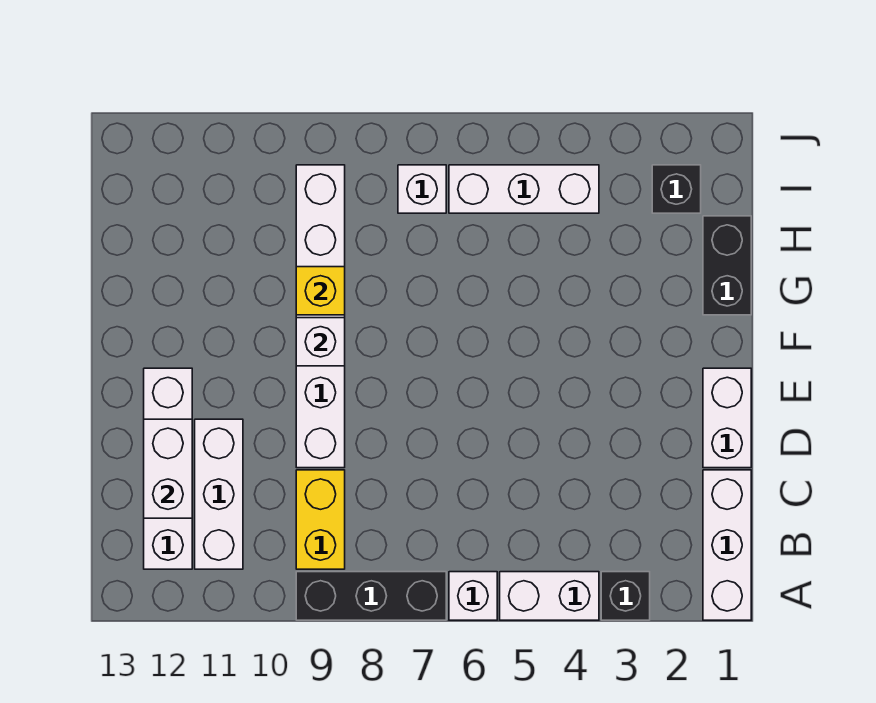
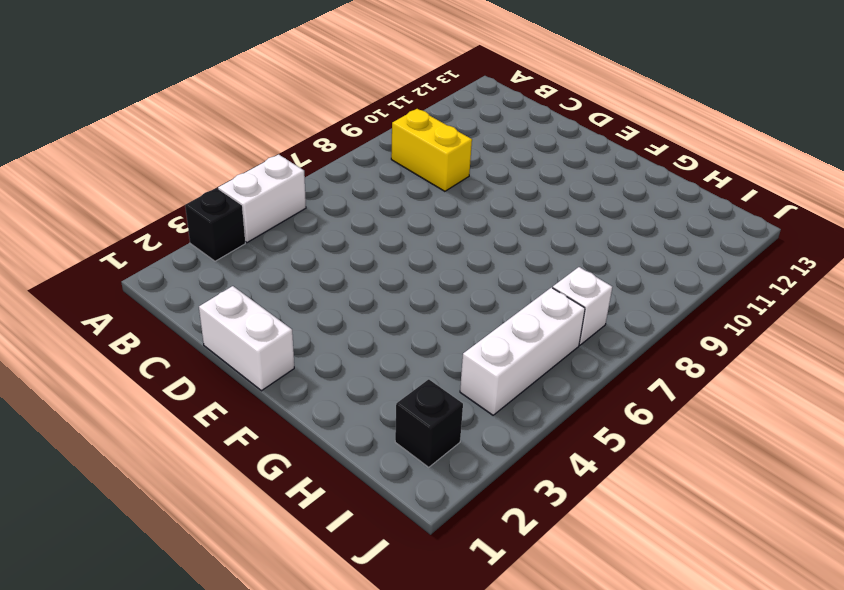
none -> white brick A1:C1 level 1
none -> white brick A6 level 1
none -> black brick A7:A9 level 1

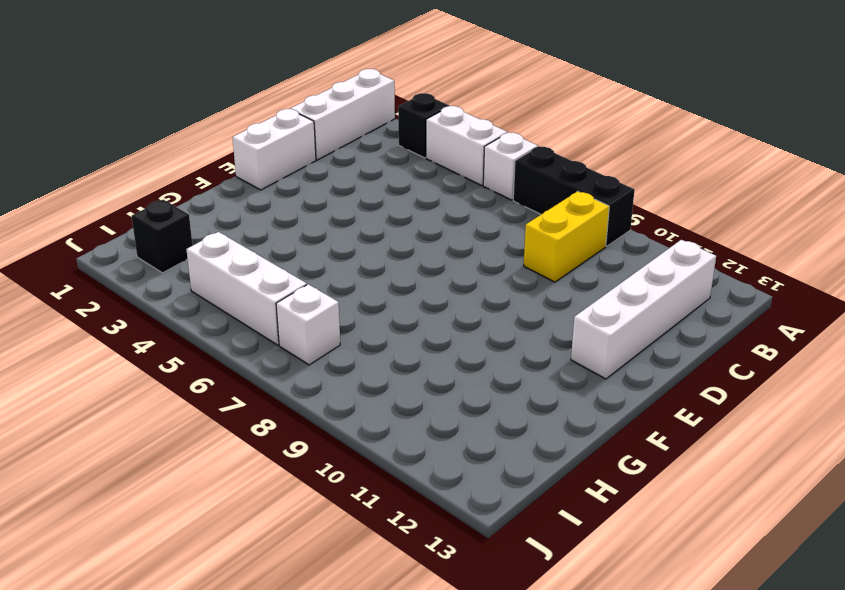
none -> white brick B11:D11 level 1
none -> white brick D9:I9 level 1
none -> black brick G1:H1 level 1

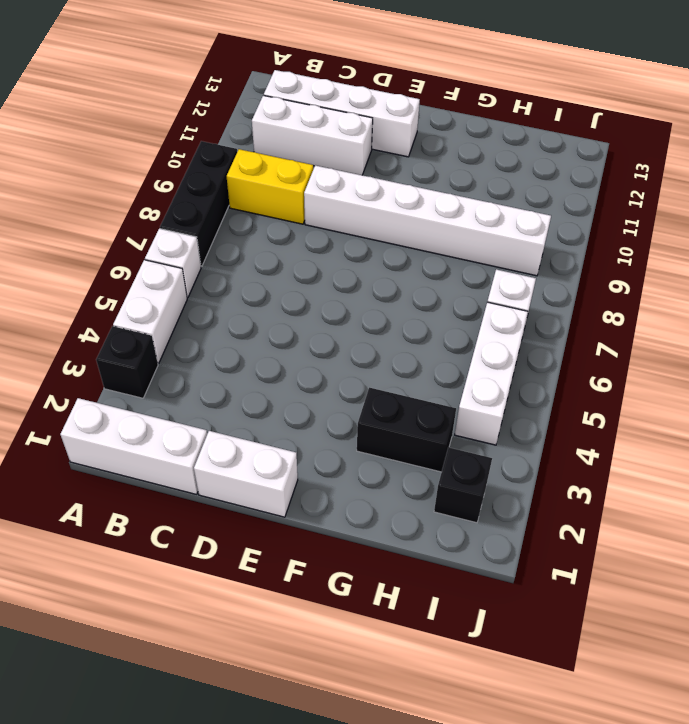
black brick G3:H3 level 1 -> black brick G1:H1 level 1
none -> white brick C12:D12 level 2
none -> white brick F9 level 2
none -> yellow brick G9 level 2

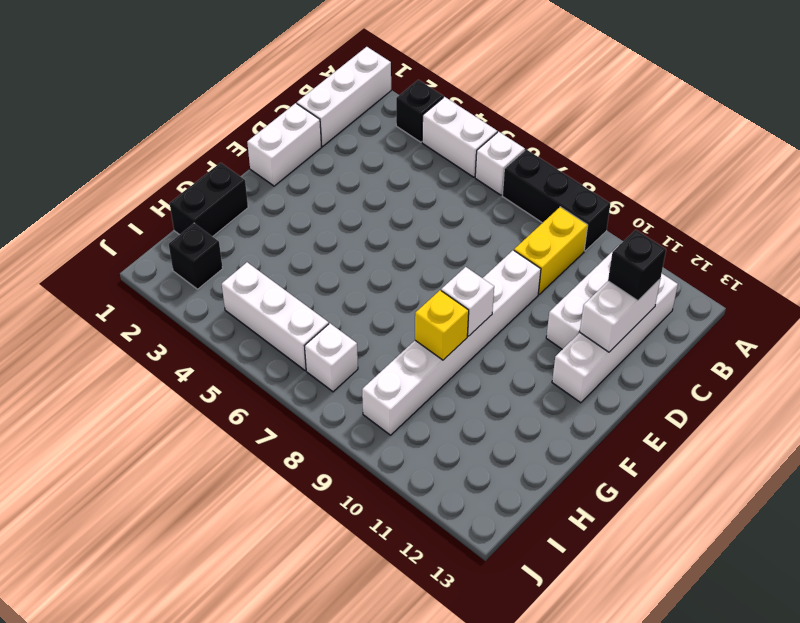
black brick C12 level 3 -> none

